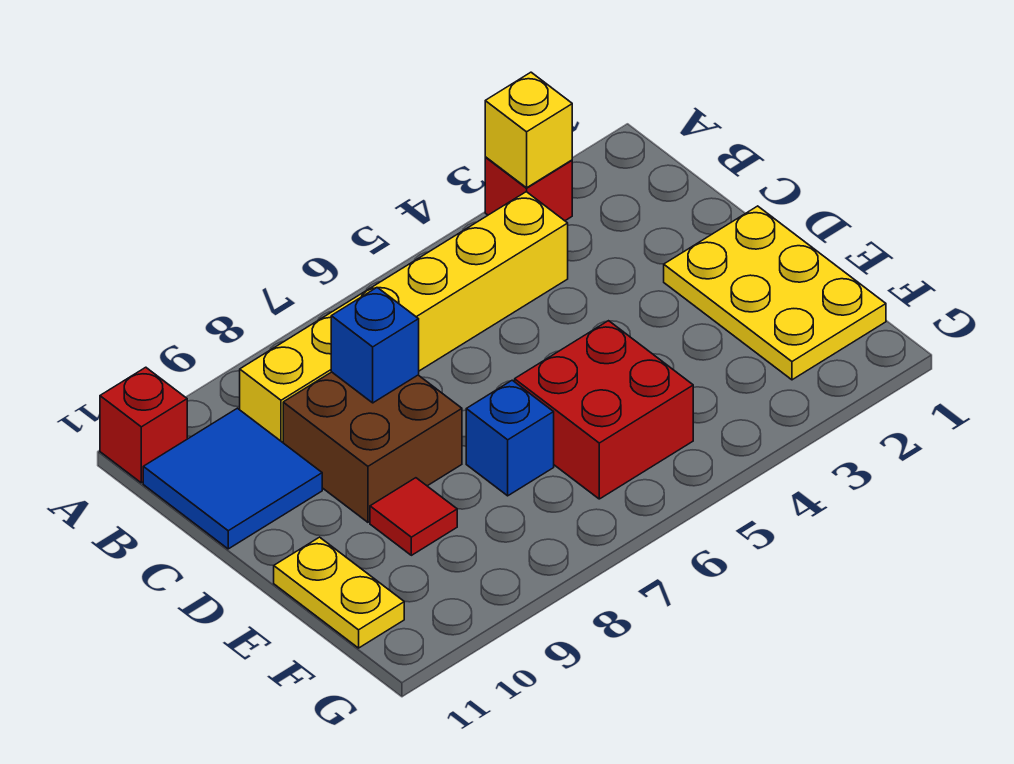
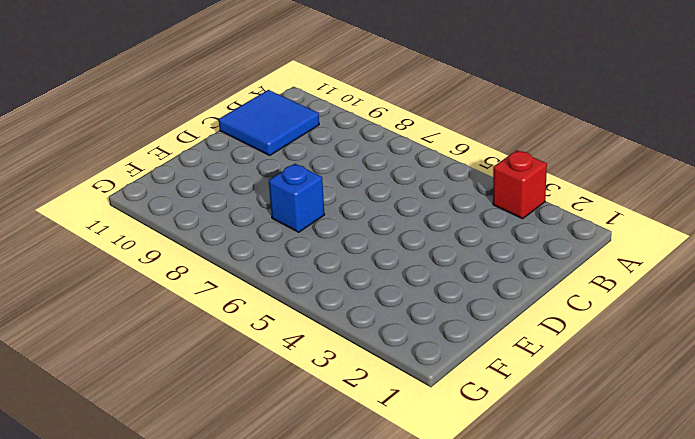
none -> red brick A11 level 1
none -> yellow brick B4:B9 level 1
none -> brown brick C8:D9 level 1

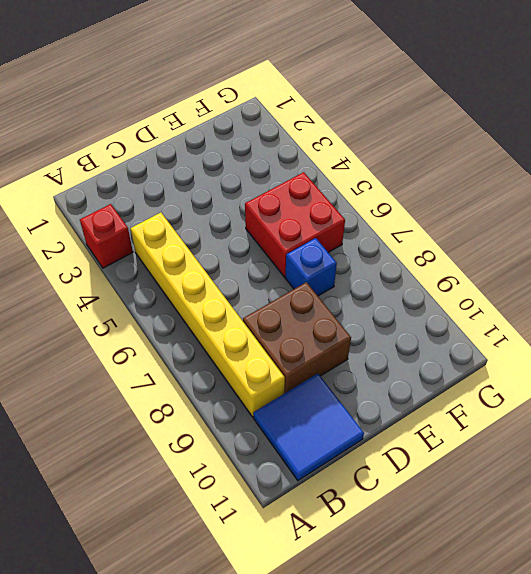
none -> red brick A11 level 1
none -> yellow plate D1:F2 level 1
none -> red tile E9 level 1

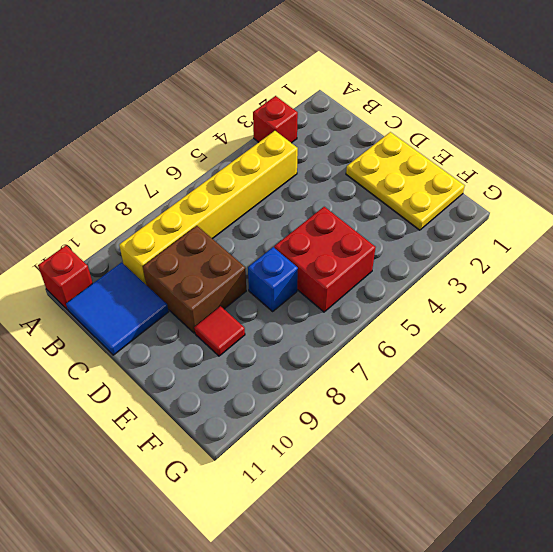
none -> yellow plate E11:F11 level 1
none -> yellow brick A3 level 2
none -> blue brick C8 level 2

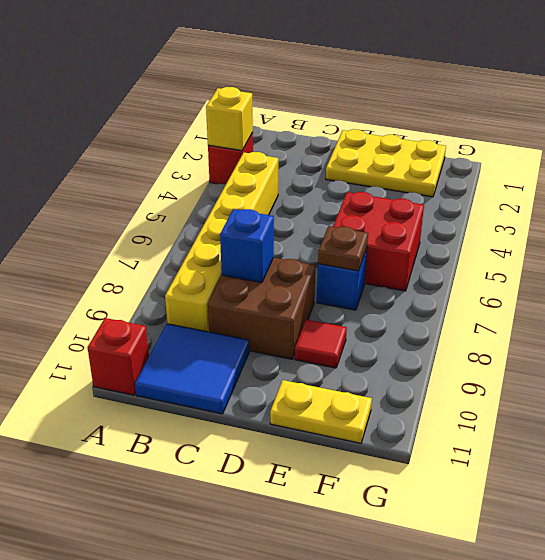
brown plate E7 level 2 -> none

